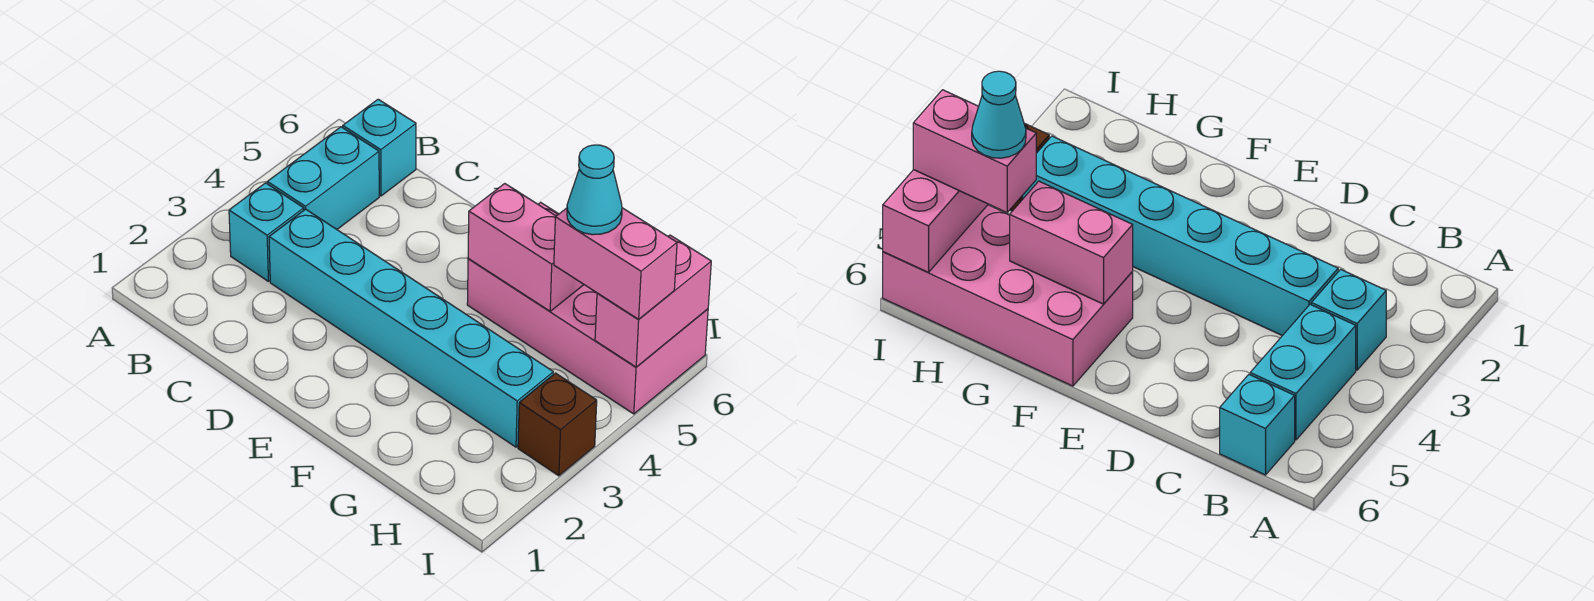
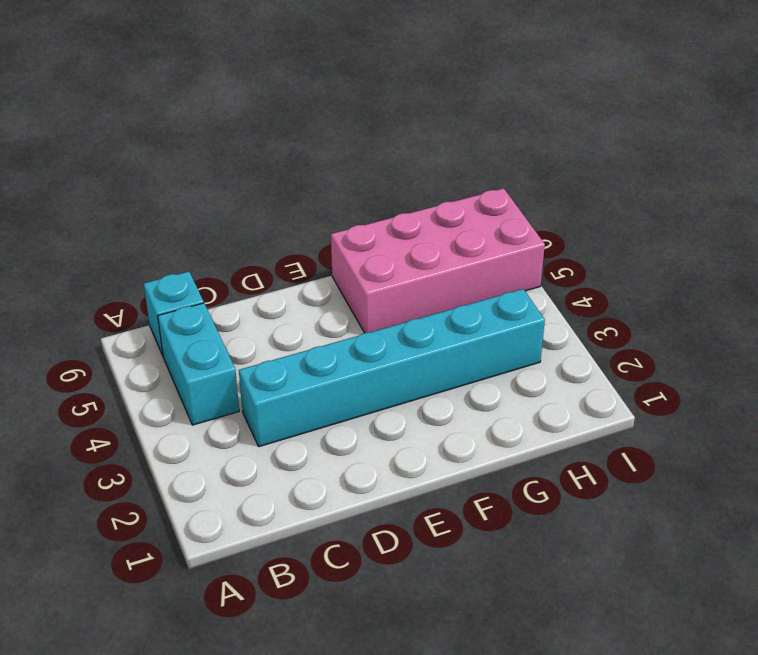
none -> cyan brick B3 level 1
none -> brown brick I3 level 1

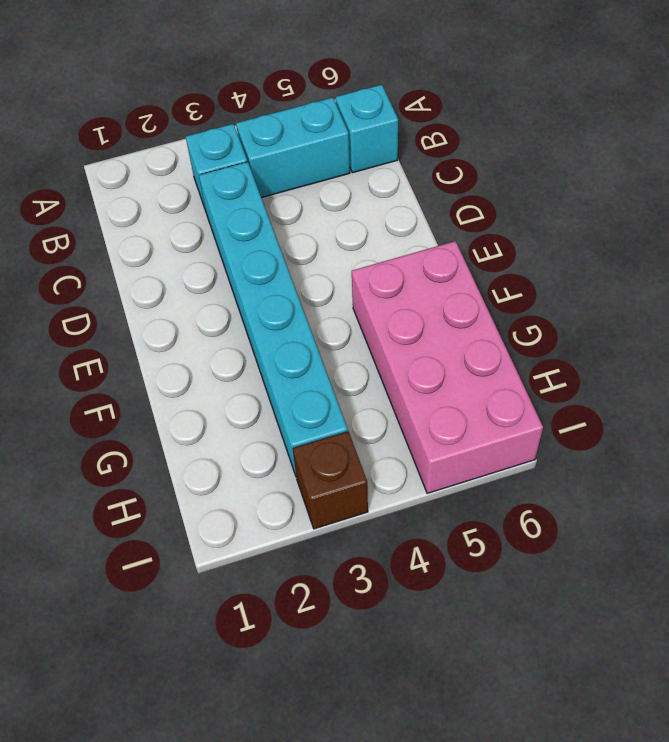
none -> pink brick F5:G5 level 2
none -> pink brick I5:I6 level 2

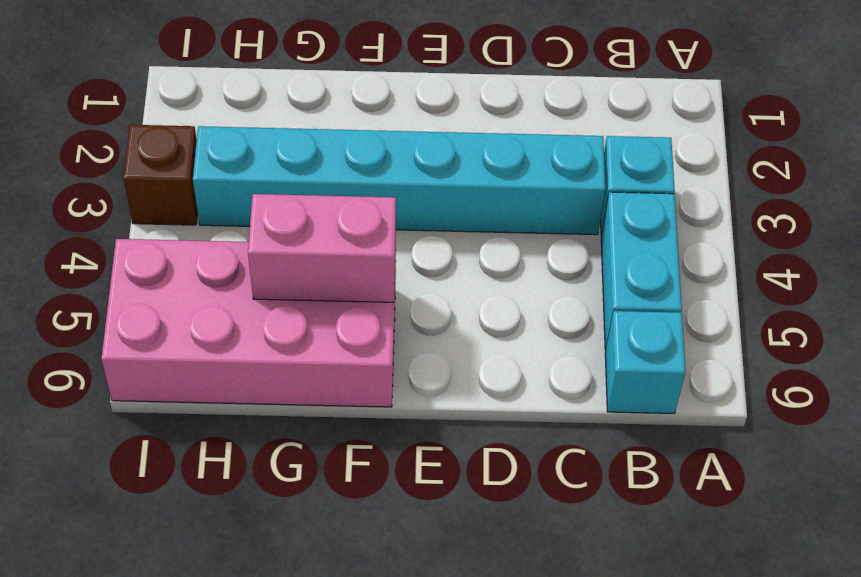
none -> pink brick I5:I6 level 2
none -> pink brick H5:I5 level 3

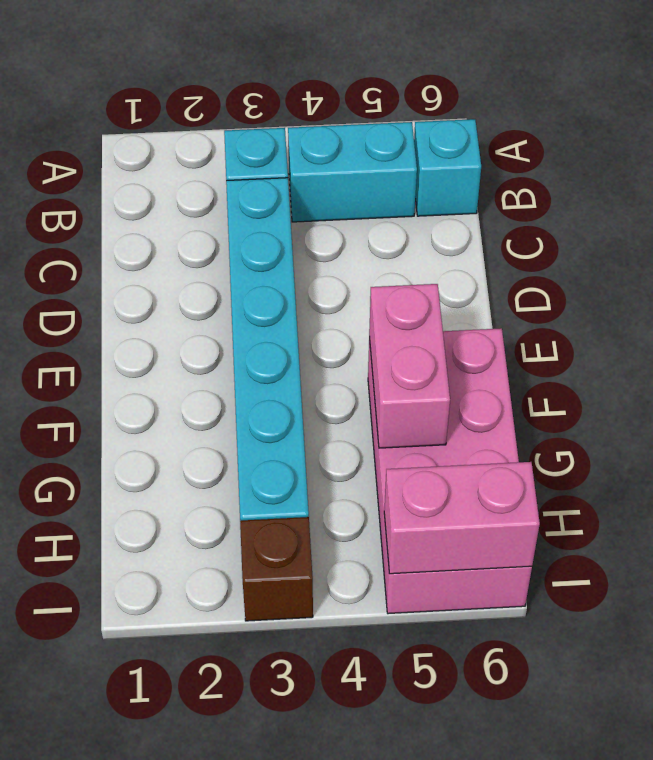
none -> pink brick H5:I5 level 3
none -> cyan cone H5 level 4

